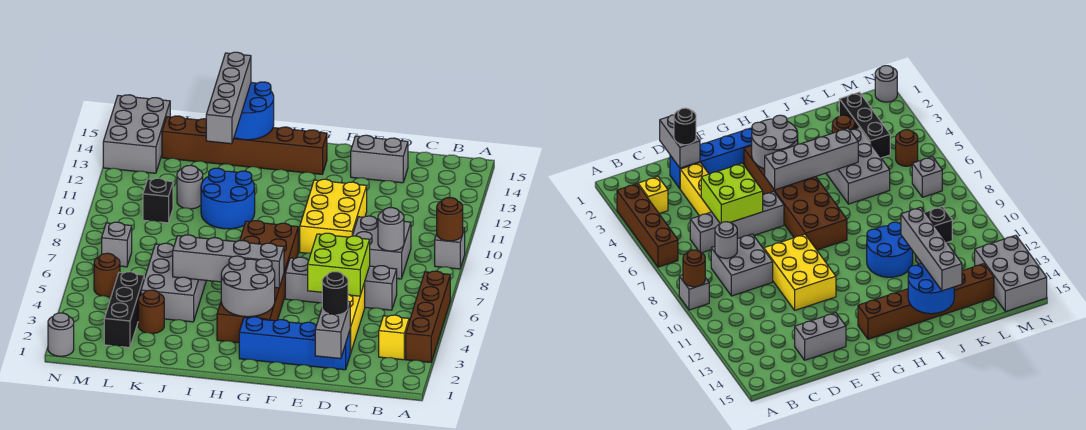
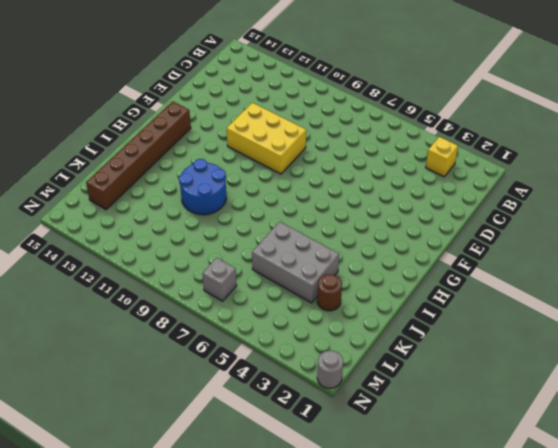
none -> brown brick A3:A6 level 1
none -> grey brick A9 level 1
none -> grey brick C6:F6 level 1
none -> grey brick C8:D9 level 1

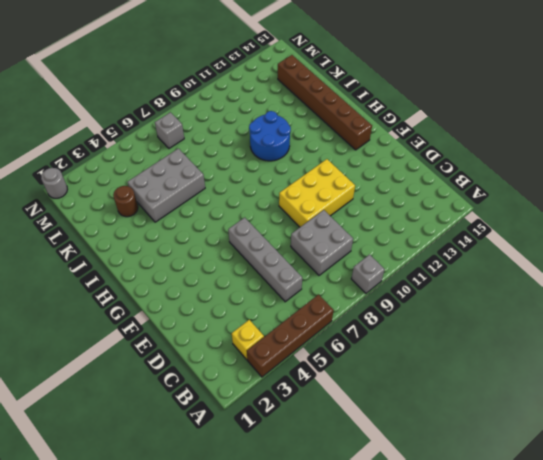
none -> blue brick D2:G2 level 1
none -> yellow brick D3:D5 level 1
none -> grey brick D14:E14 level 1
none -> brown brick G3:H8 level 1

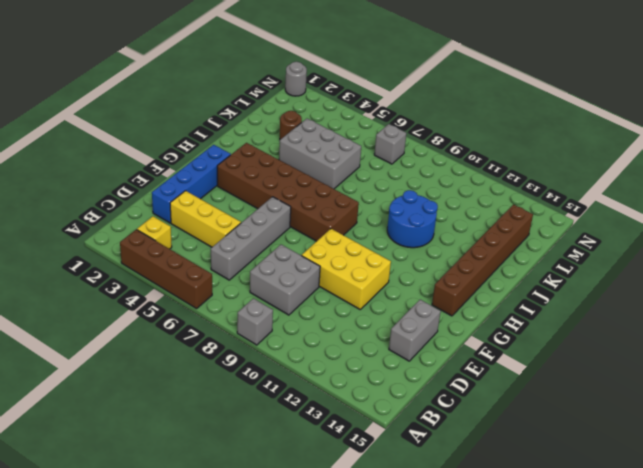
none -> grey round brick K11 level 1
none -> black brick L2:L4 level 1
none -> black brick L10 level 1
none -> brown round brick M5 level 1

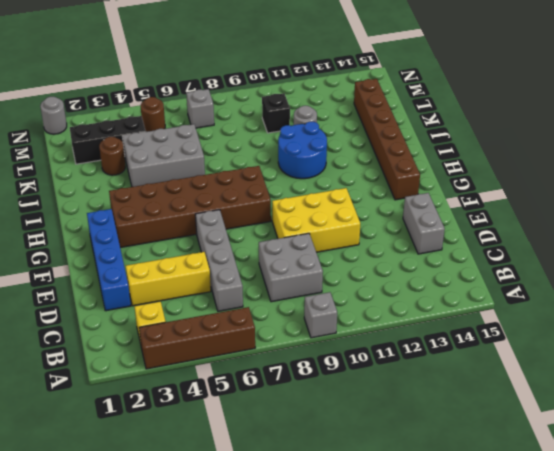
none -> grey brick M13:N15 level 1
none -> brown round brick A9 level 2
none -> grey round brick C8 level 2
none -> grey brick D1:D2 level 2

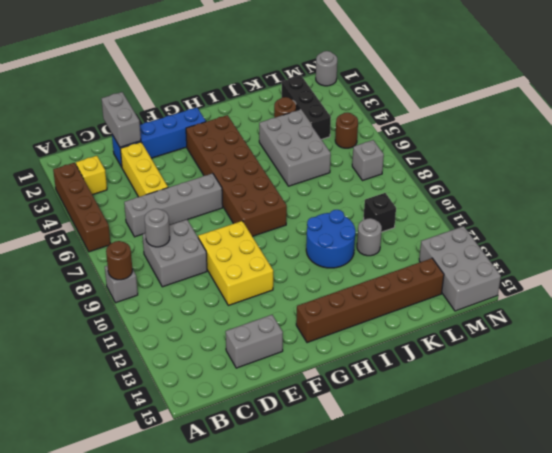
none -> lime brick D5:E6 level 2
none -> grey round brick G3:H4 level 2
none -> grey brick G5:J5 level 2
none -> blue round brick I14:J15 level 2

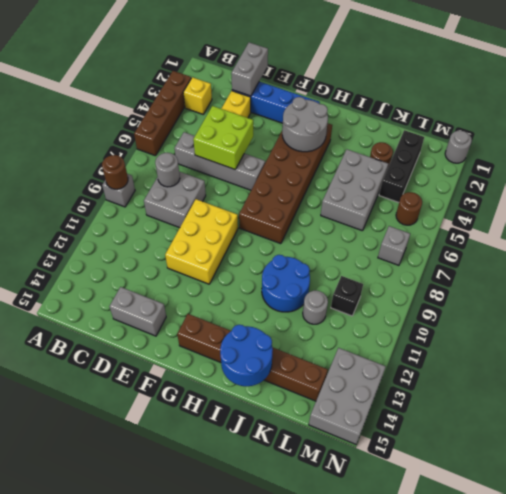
none -> grey brick G5:J5 level 2
none -> black round brick D2 level 3
none -> grey brick J12:J15 level 3

